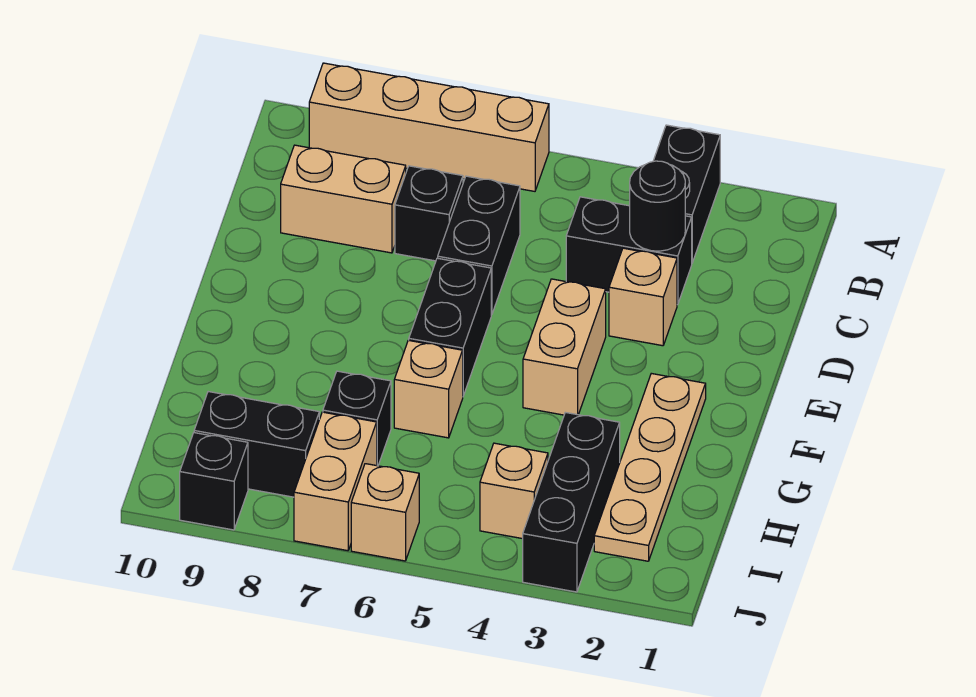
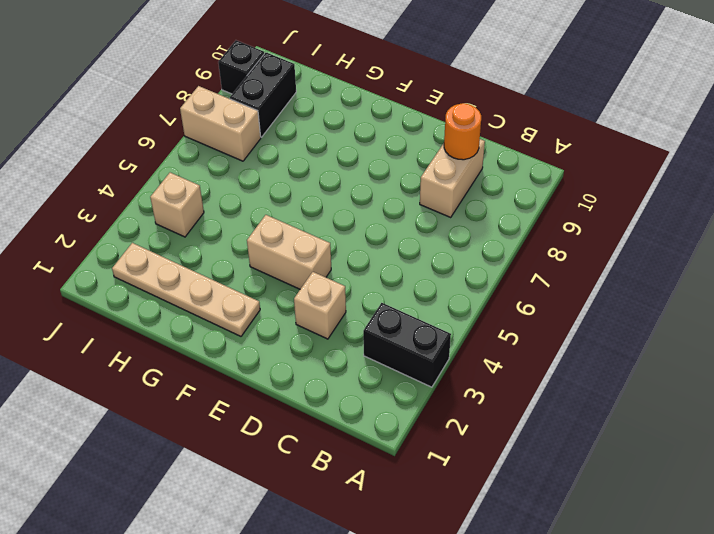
orange round brick C9 level 2 -> none
none -> tan brick A6:A9 level 1
none -> black brick C3:C4 level 1
none -> black brick C6:D6 level 1

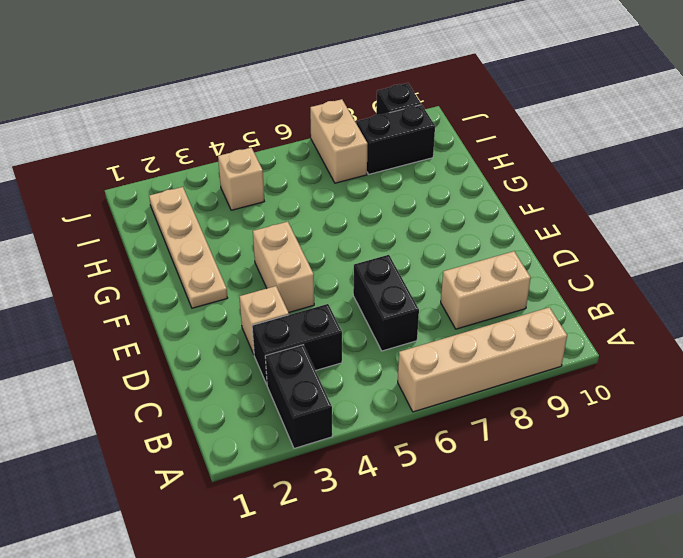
none -> black brick C7 level 1
none -> black brick E6:F6 level 1
none -> tan brick G6 level 1

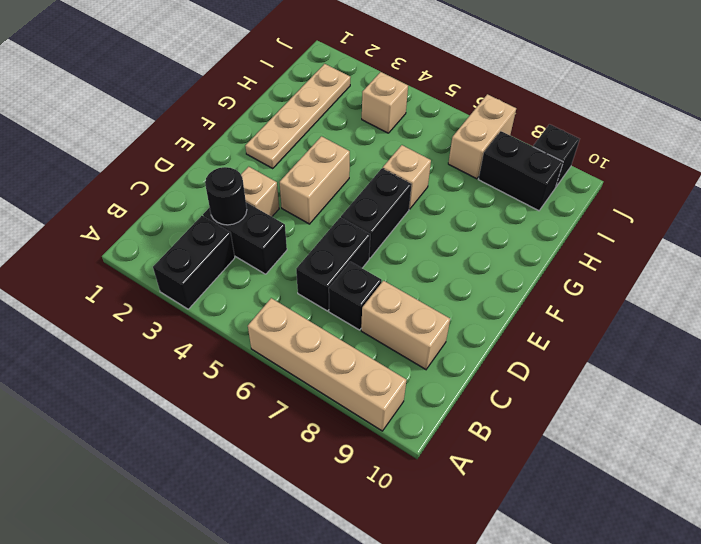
none -> black brick H3:J3 level 1
none -> black brick H7 level 1
none -> tan brick J6 level 1

